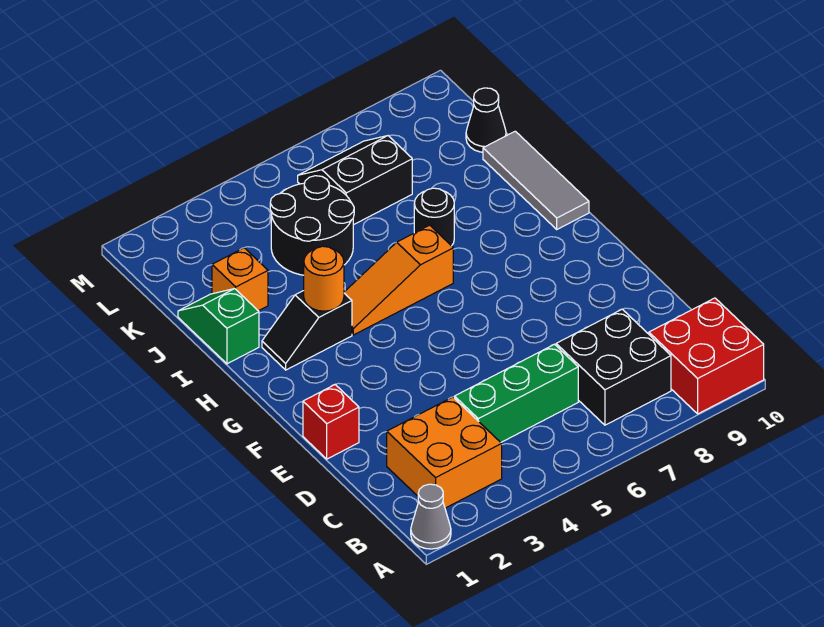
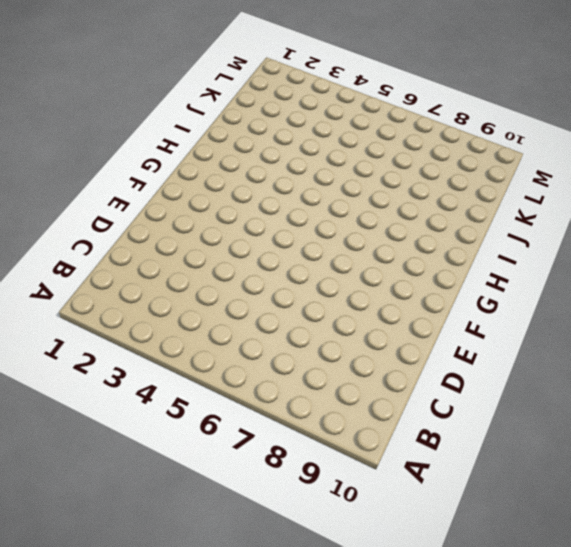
none -> grey cone A1 level 1
none -> red brick A9:B10 level 1
none -> orange brick B2:C3 level 1

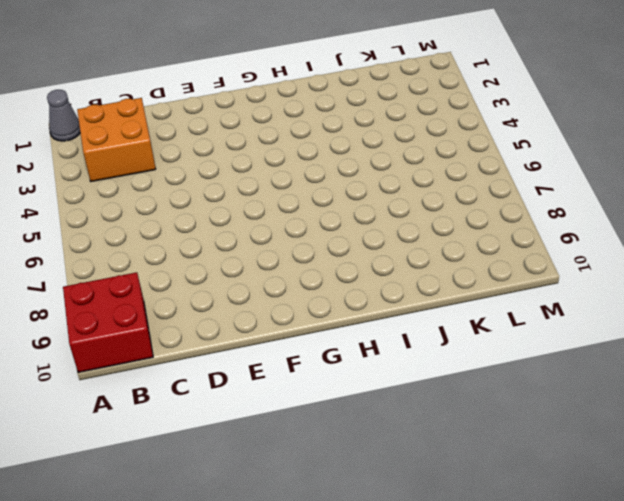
none -> black brick B7:C8 level 1
none -> green brick C4:C6 level 1
none -> red brick E1 level 1

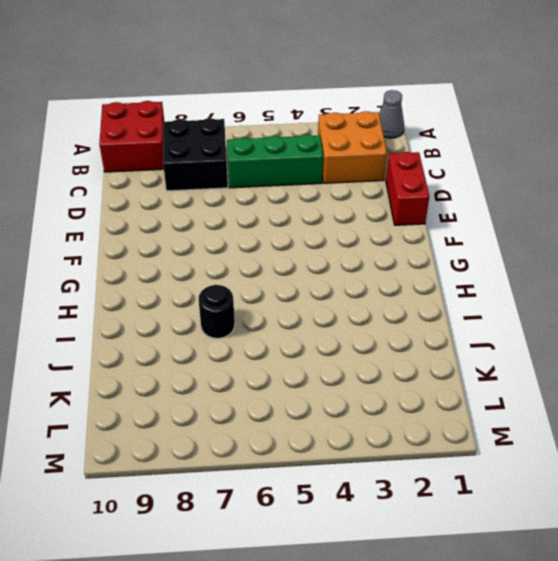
red brick D1:E1 level 1 -> red brick E1 level 1
none -> black slope H2:H3 level 1 top 3
none -> orange slope H4:H6 level 1 top 6
none -> grey tile H10:J10 level 1

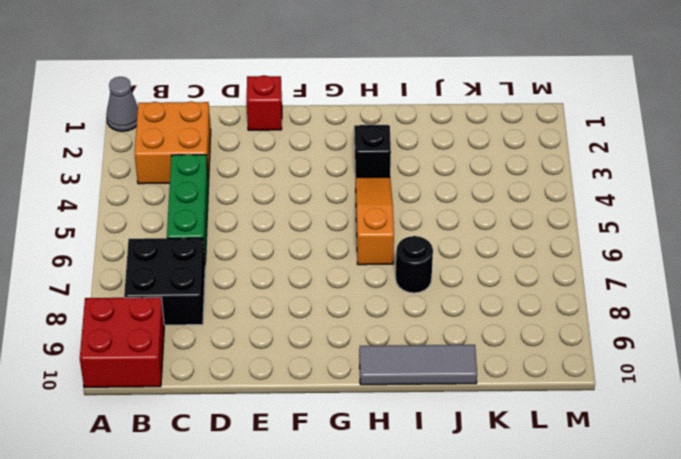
none -> green slope I1:J1 level 1 top I
none -> orange brick J2 level 1
none -> black round brick J4:K5 level 1

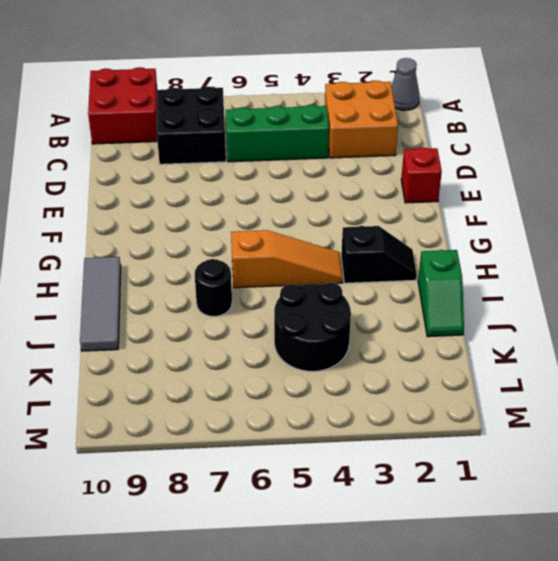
none -> orange brick J2 level 1
none -> black slope K6:L7 level 1 top K
none -> black cone K10 level 1

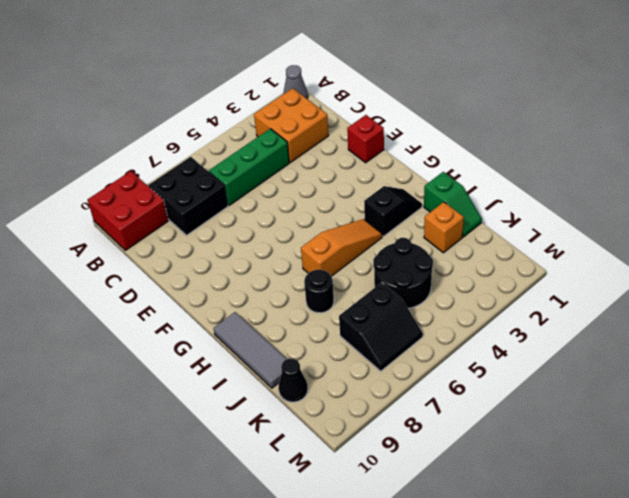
none -> orange round brick H3 level 2

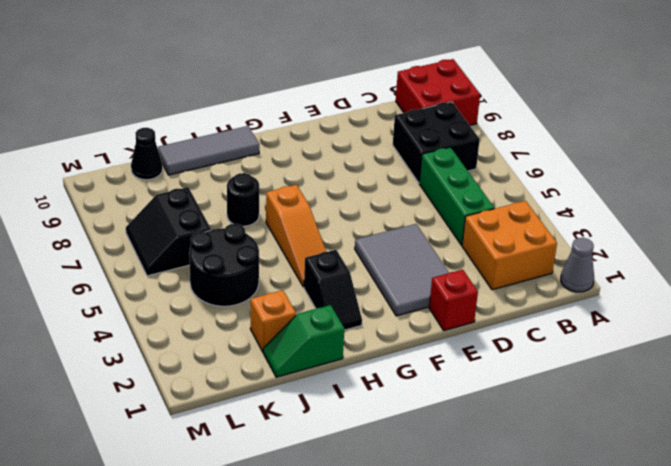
grey tile E2:F4 level 1 -> none
none -> orange round brick H3 level 2

